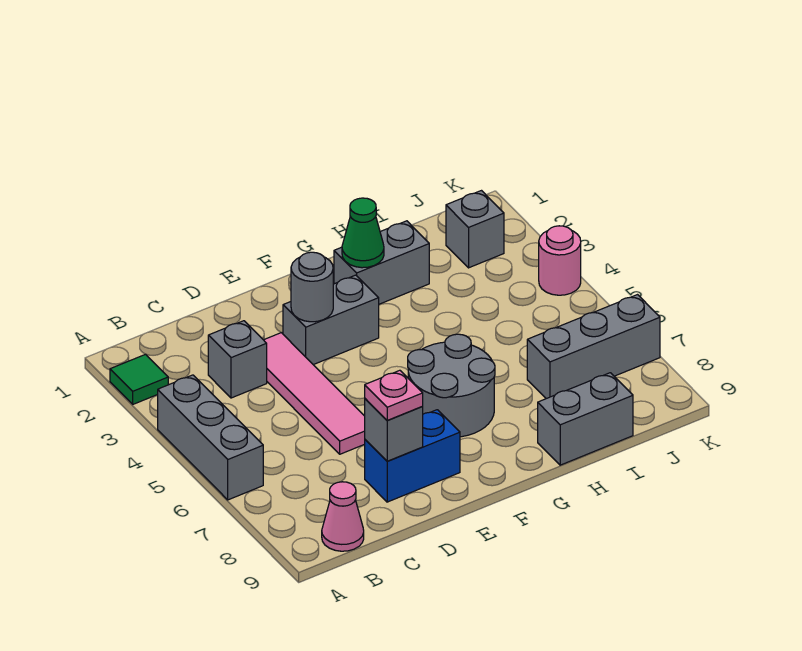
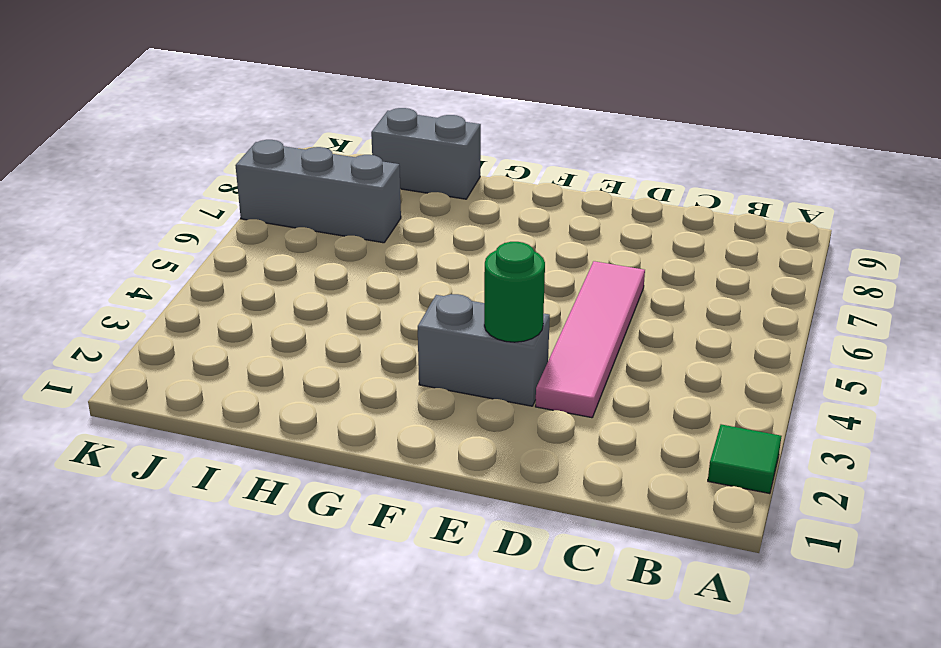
green round brick E3 level 2 -> grey round brick E3 level 2
none -> grey brick A4:A6 level 1
none -> pink cone B9 level 1
none -> grey brick C3 level 1

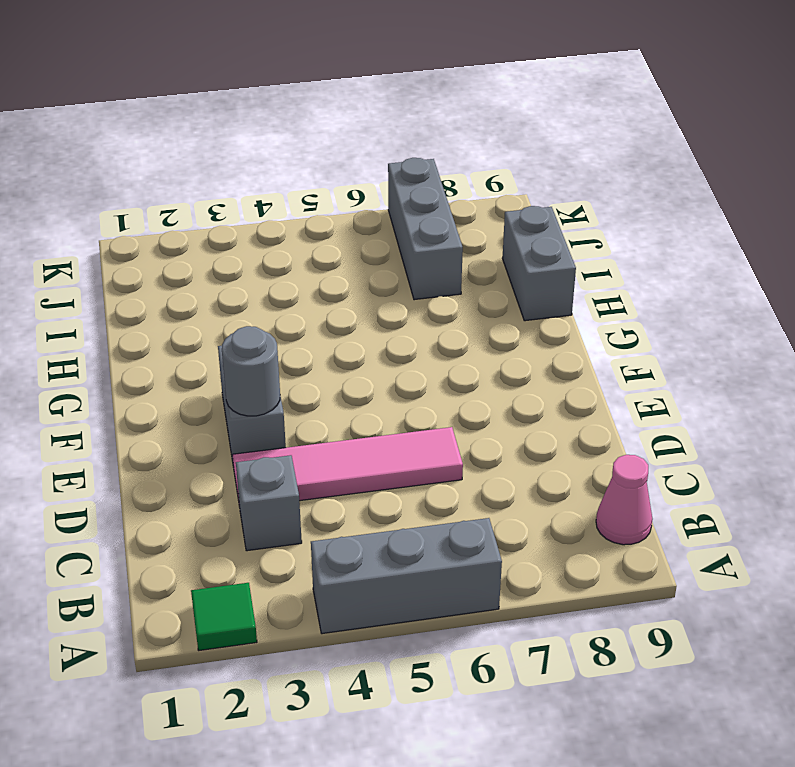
none -> blue brick D8:E8 level 1
none -> grey round brick F6:G7 level 1
none -> grey brick G2:H2 level 1

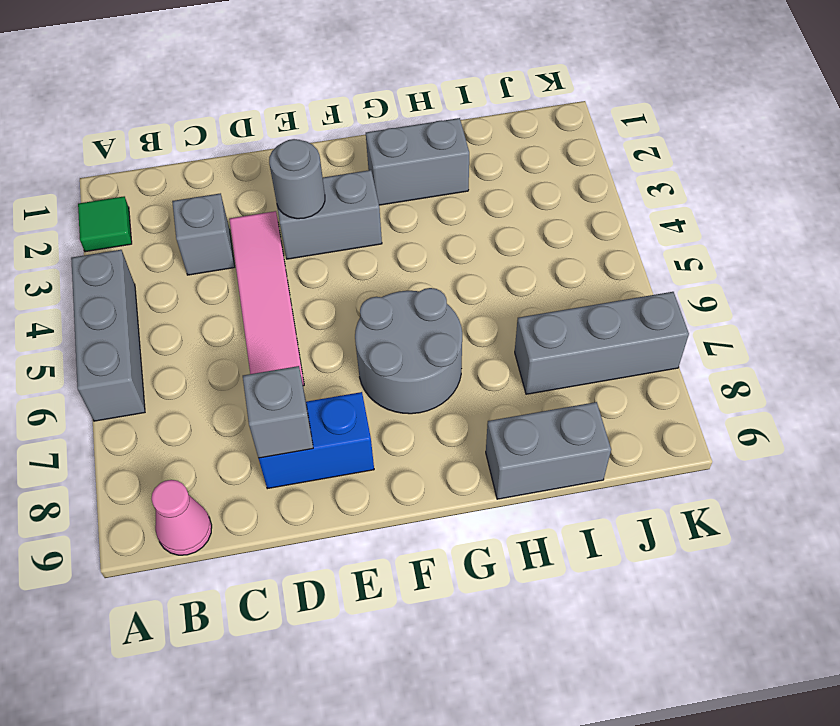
none -> grey brick J2 level 1
none -> pink round brick K4 level 1
none -> green cone G2 level 2

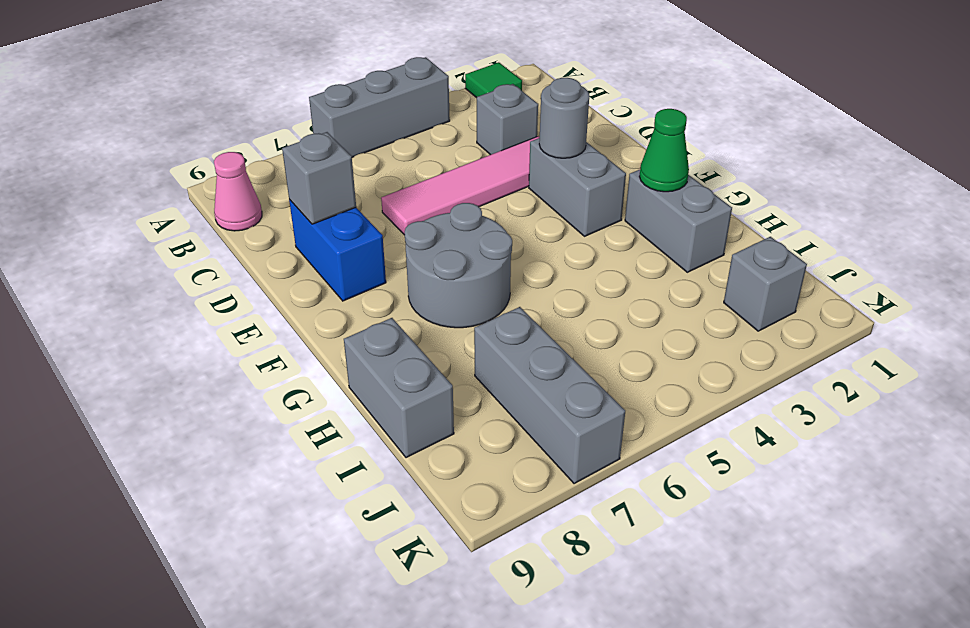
none -> pink round brick K4 level 1
none -> pink plate D8 level 3

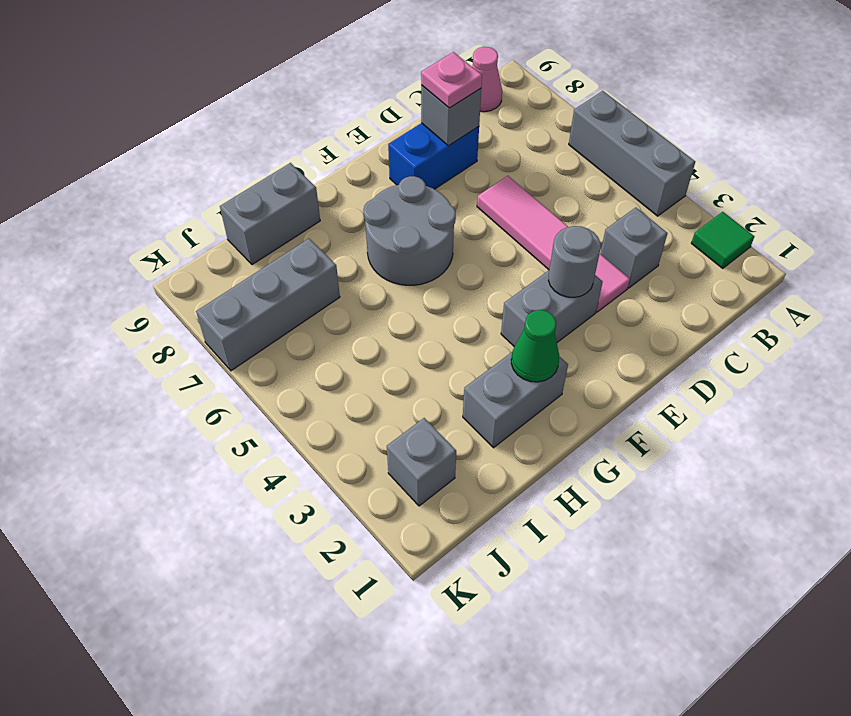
none -> pink round brick K4 level 1

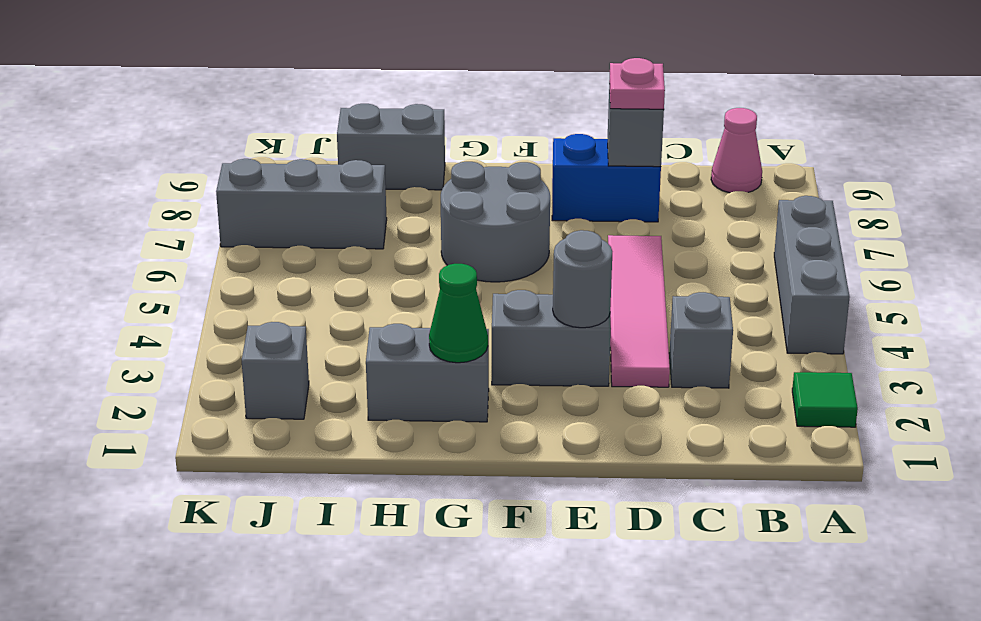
none -> pink round brick K4 level 1

